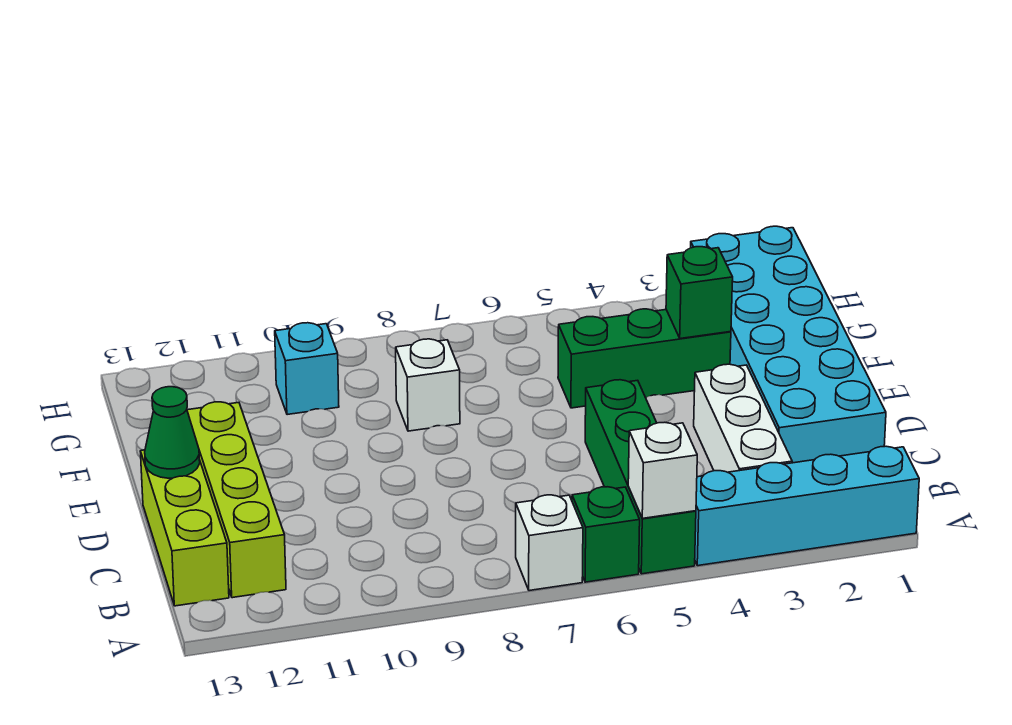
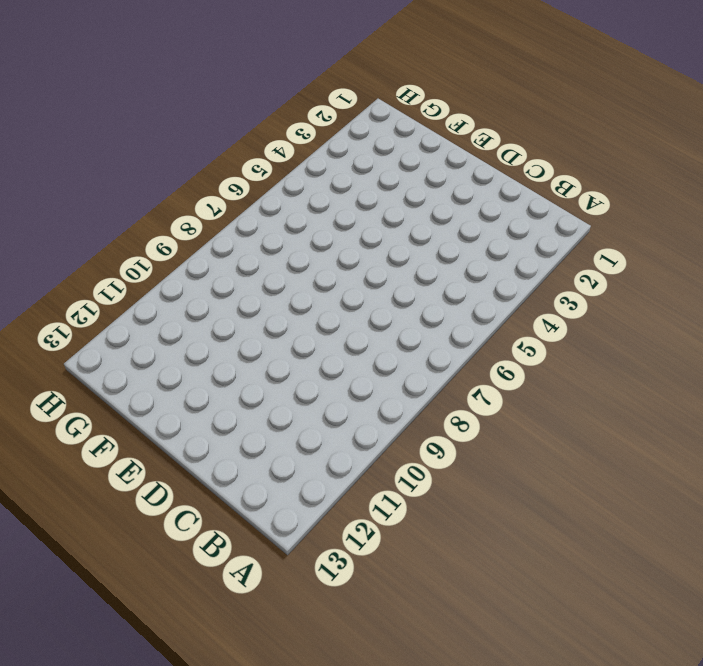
none -> cyan brick A1:A4 level 1
none -> green brick A5:D5 level 1
none -> green brick A6 level 1

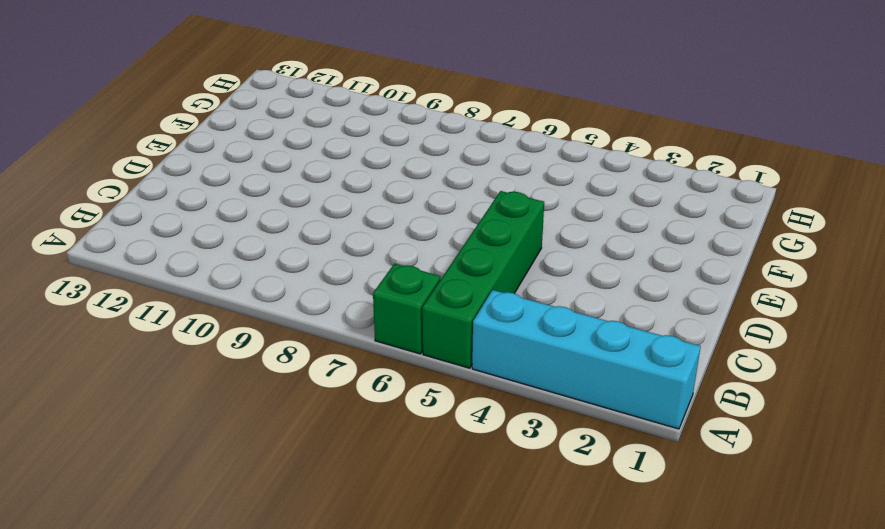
none -> white brick A7 level 1
none -> white brick B3:D3 level 1
none -> lime brick B12:E12 level 1

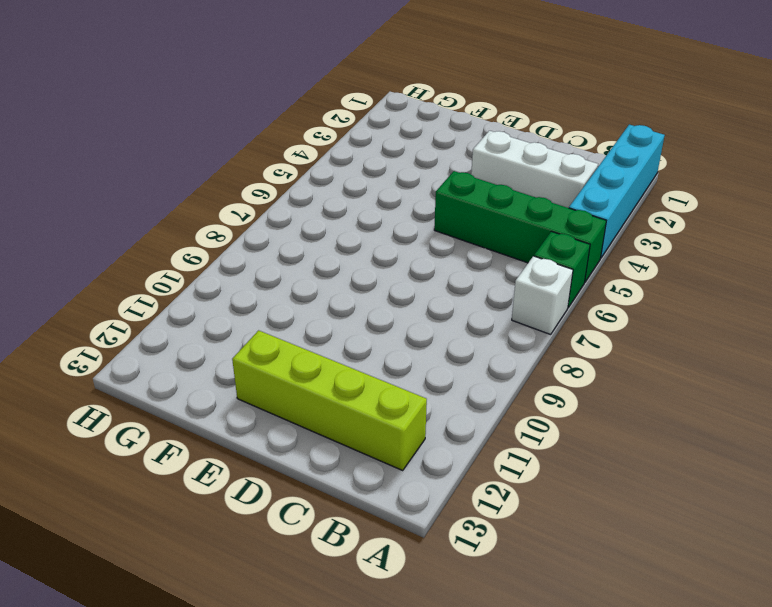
none -> lime brick B13:D13 level 1
none -> cyan brick C1:H2 level 1
none -> green brick F3:F5 level 1

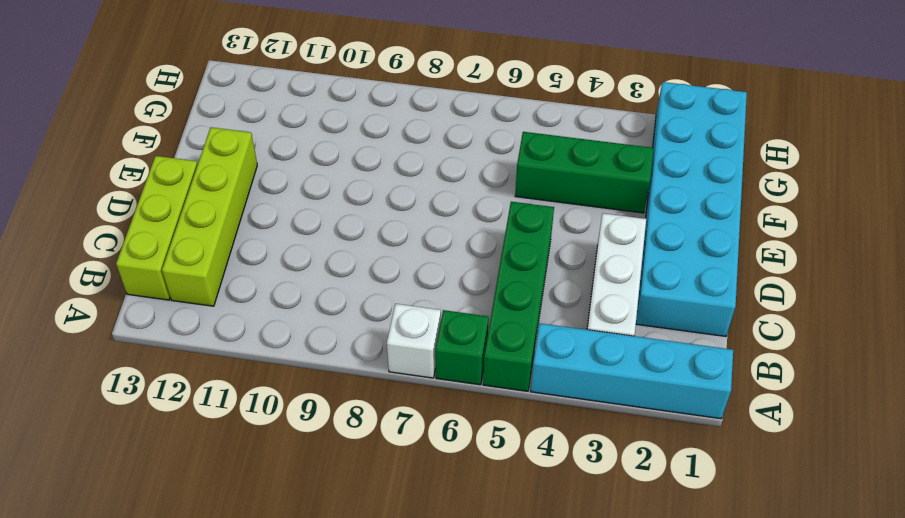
none -> white brick F8 level 1
none -> cyan brick G10 level 1
none -> white brick A5 level 2

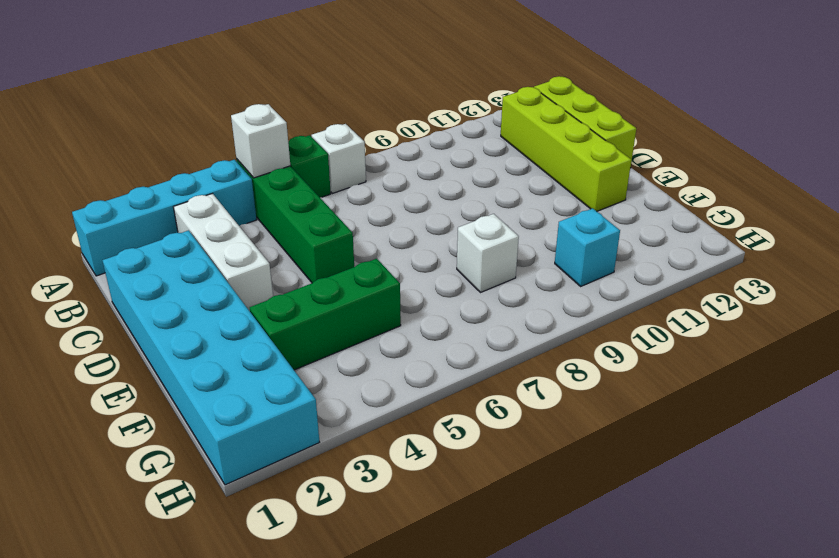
none -> green cone D13 level 2
none -> green brick F3 level 2

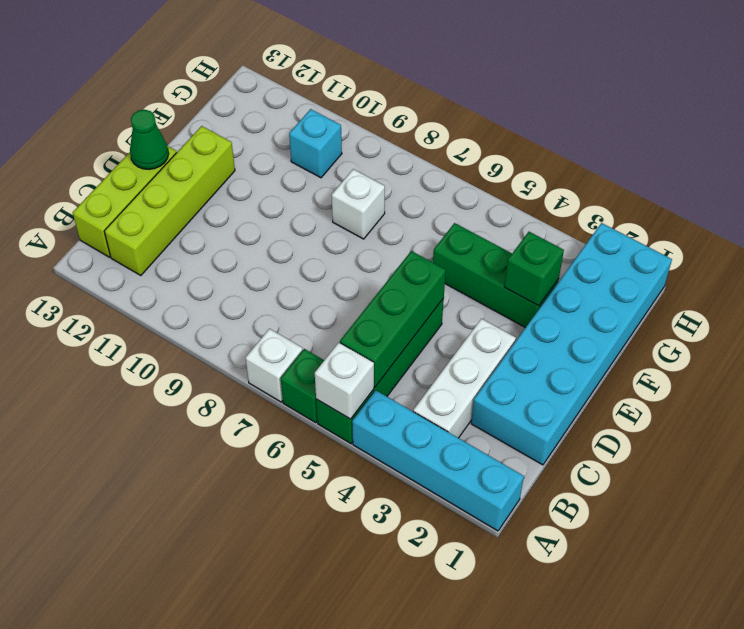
green brick B5:D5 level 2 -> none

